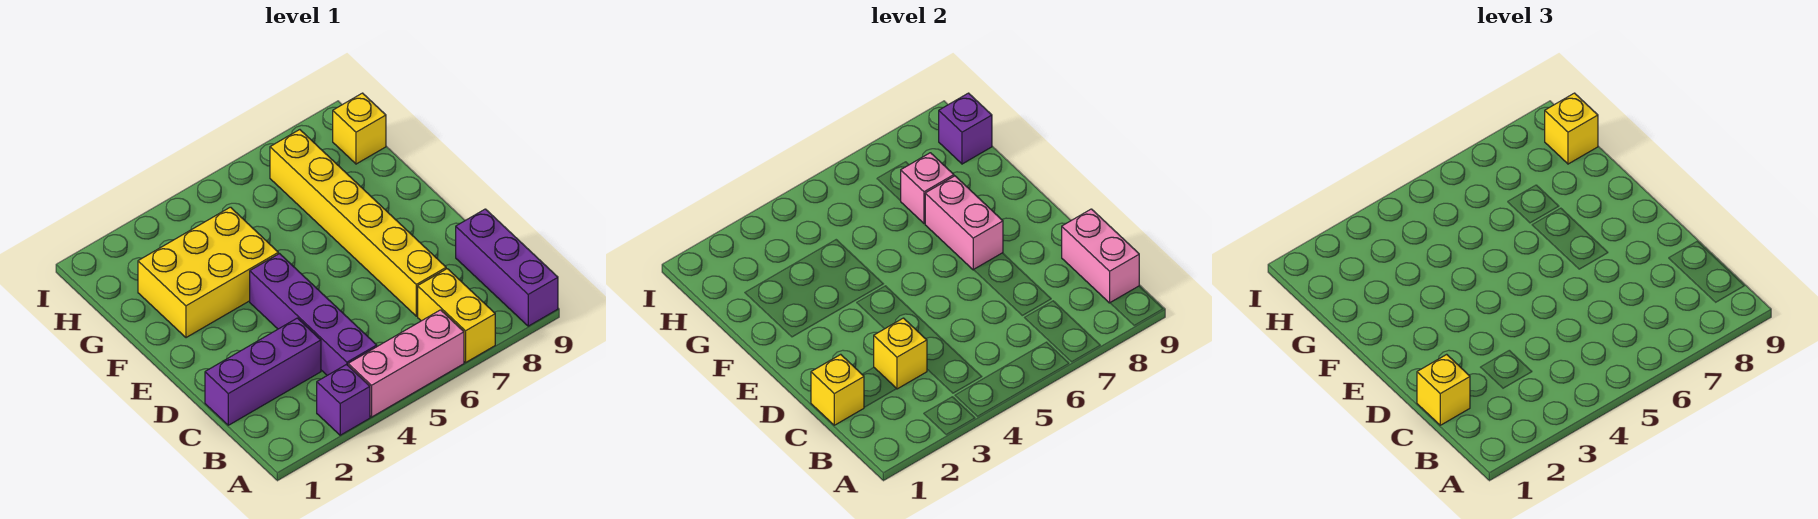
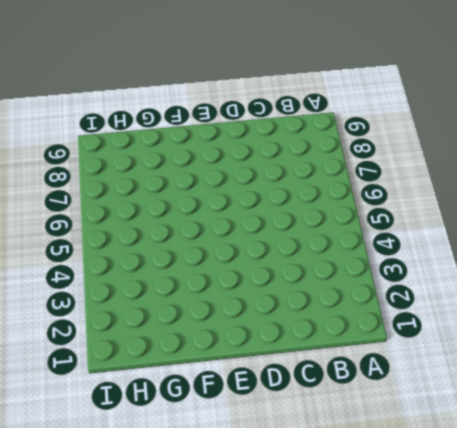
none -> purple brick A3 level 1
none -> pink brick A4:A6 level 1
none -> yellow brick A7:B7 level 1

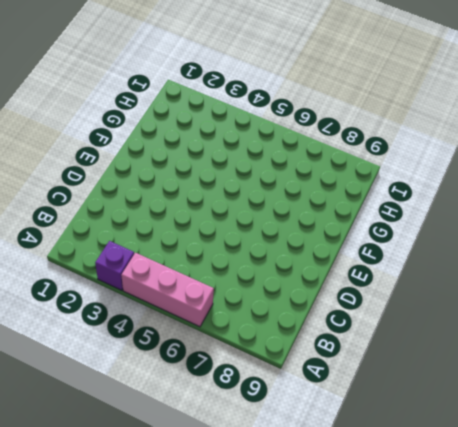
none -> yellow brick A7:B7 level 1
none -> purple brick A9:C9 level 1
none -> purple brick B4:E4 level 1

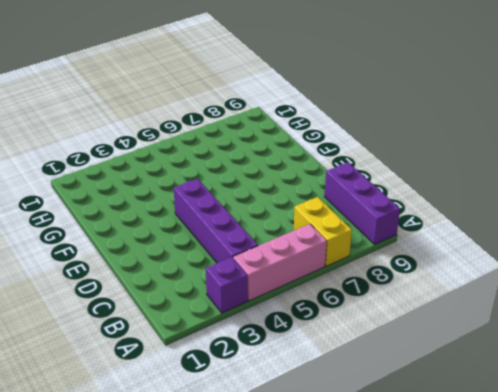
none -> purple brick C1:C3 level 1
none -> yellow brick C7:H7 level 1
none -> yellow brick F2:G4 level 1

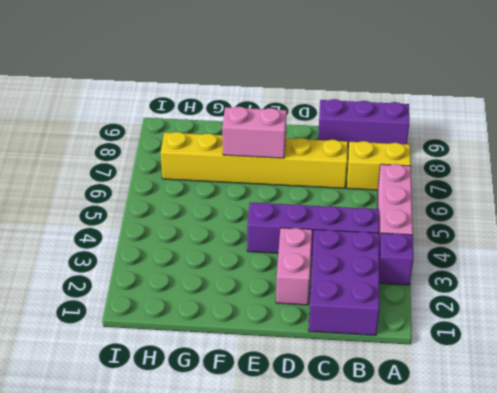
purple brick B1:C3 level 1 -> purple brick C1:C3 level 1
pink brick D2:D3 level 1 -> pink brick B9:C9 level 2
none -> yellow brick F2:G4 level 1
none -> yellow brick H9 level 1
none -> yellow brick C1 level 2

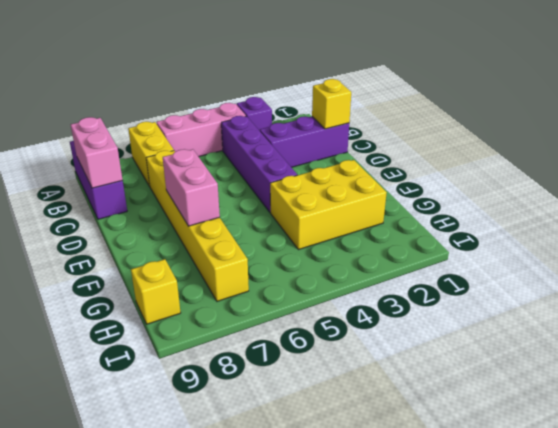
none -> yellow brick C3 level 2
none -> pink brick G7 level 2
none -> purple brick H9 level 2

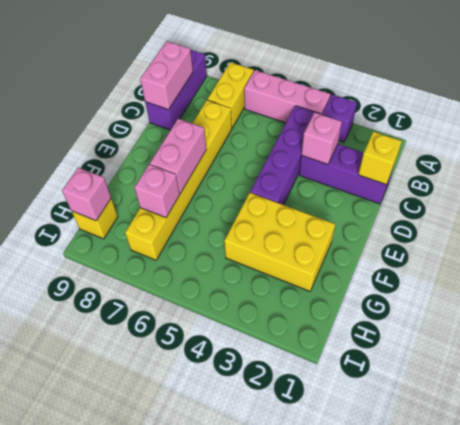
pink brick C3 level 2 -> yellow brick C3 level 2
pink brick H9 level 2 -> purple brick H9 level 2
none -> yellow brick C1 level 3
none -> yellow brick H9 level 3

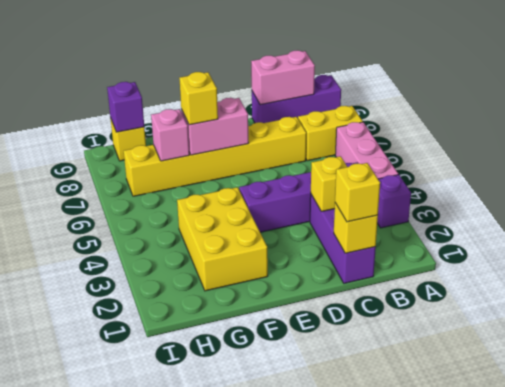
yellow brick F7 level 3 -> yellow brick H9 level 3

